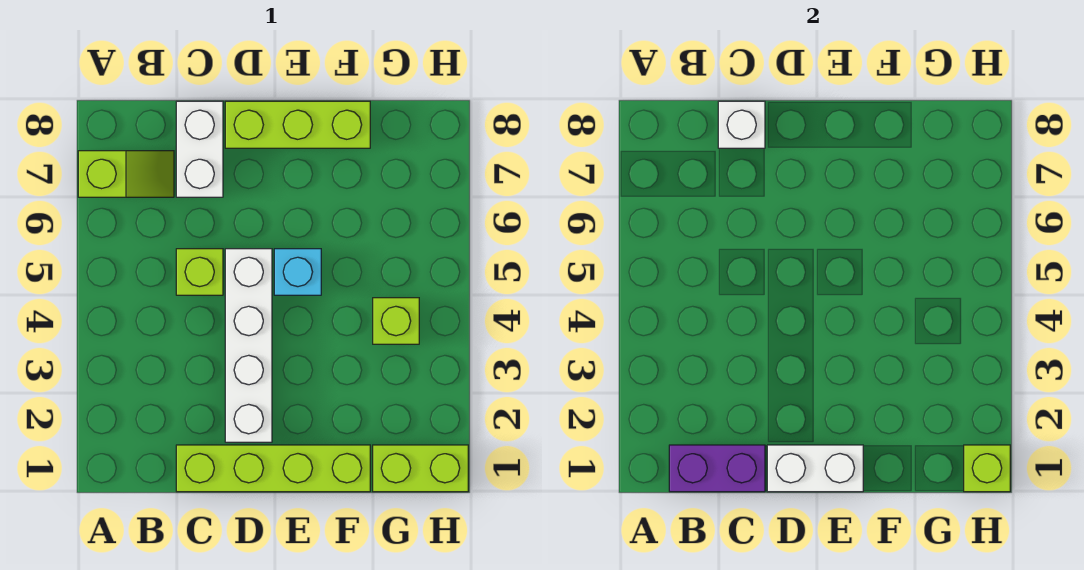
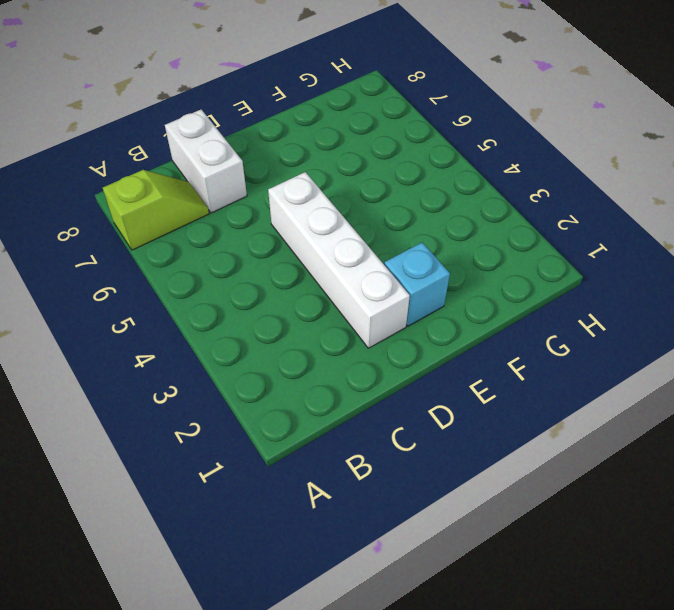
cyan brick E2 level 1 -> cyan brick E5 level 1
none -> lime brick C1:F1 level 1
none -> lime brick C5 level 1
none -> lime brick D8:F8 level 1

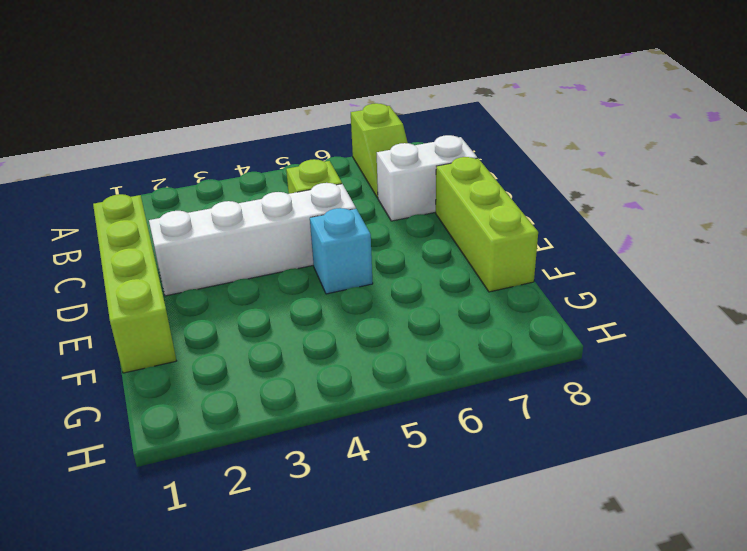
none -> lime brick G1:H1 level 1
none -> lime brick G4 level 1
none -> purple brick B1:C1 level 2

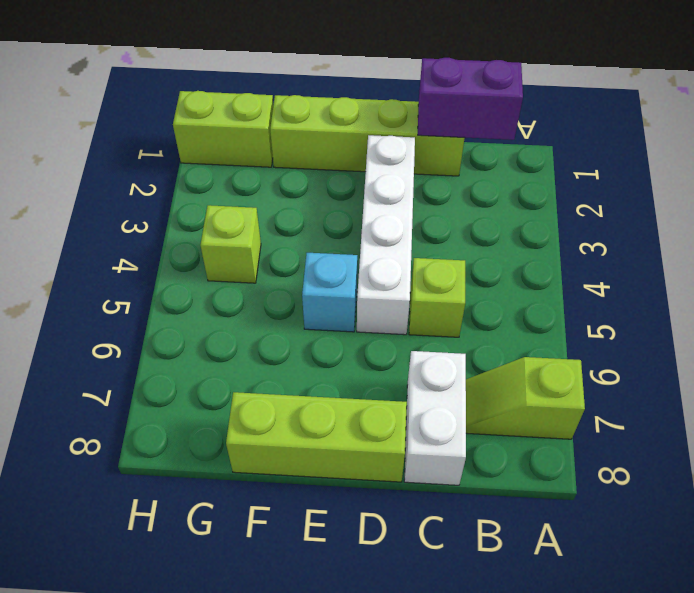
none -> white brick C8 level 2
none -> white brick D1:E1 level 2
none -> lime brick H1 level 2

